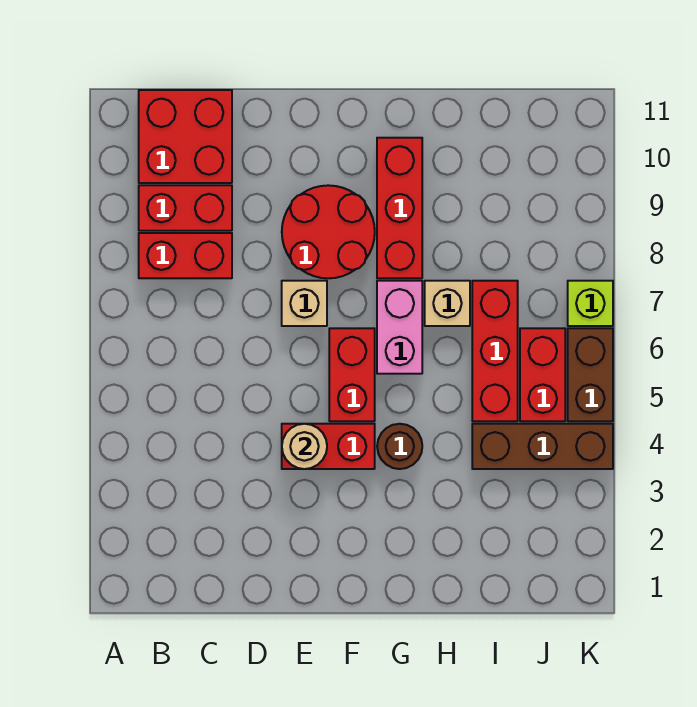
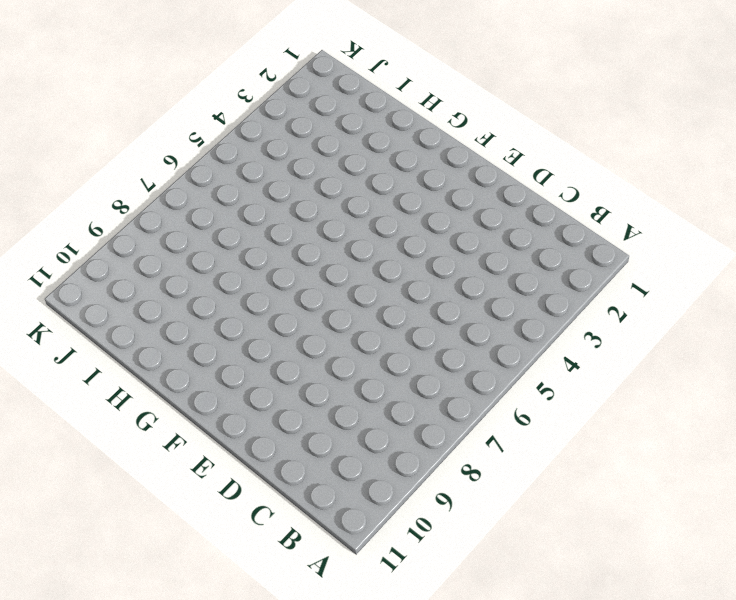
none -> red brick B8:C8 level 1
none -> red brick B9:C9 level 1
none -> red brick B10:C11 level 1

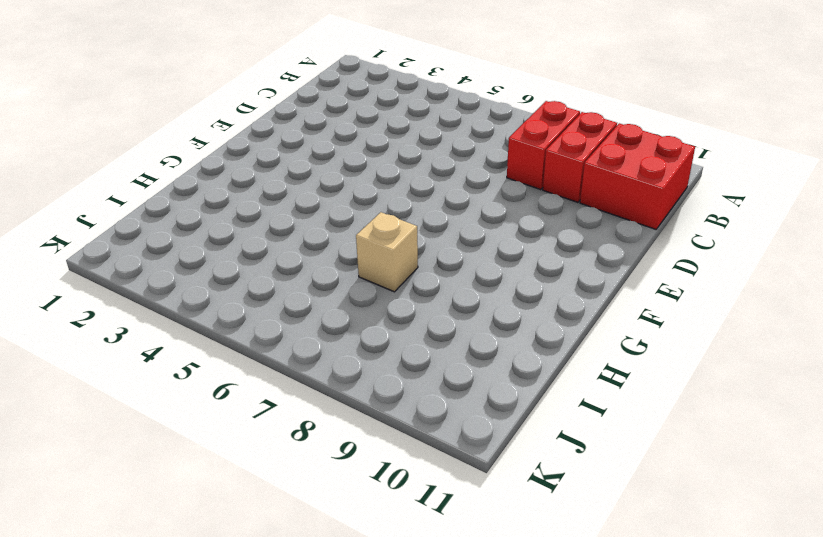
none -> red brick E4:F4 level 1
none -> tan brick E7 level 1
none -> red round brick E8:F9 level 1

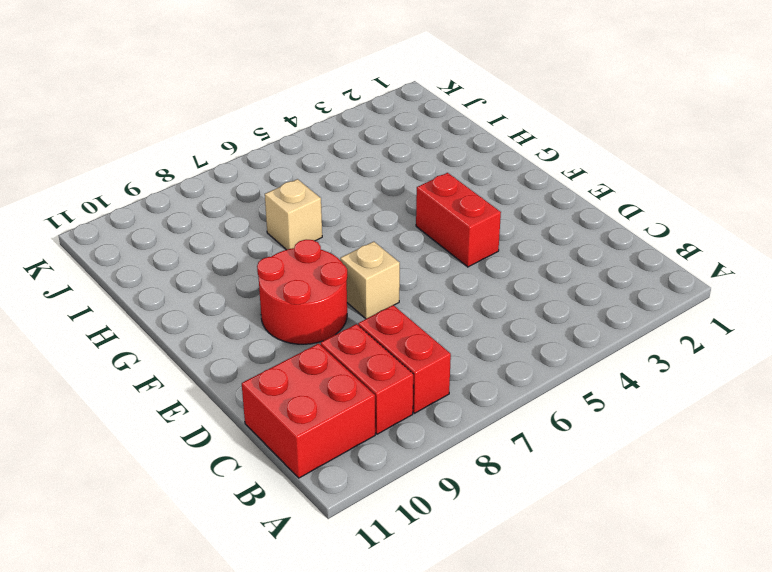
none -> red brick F5:F6 level 1
none -> brown round brick G4 level 1
none -> pink brick G6:G7 level 1

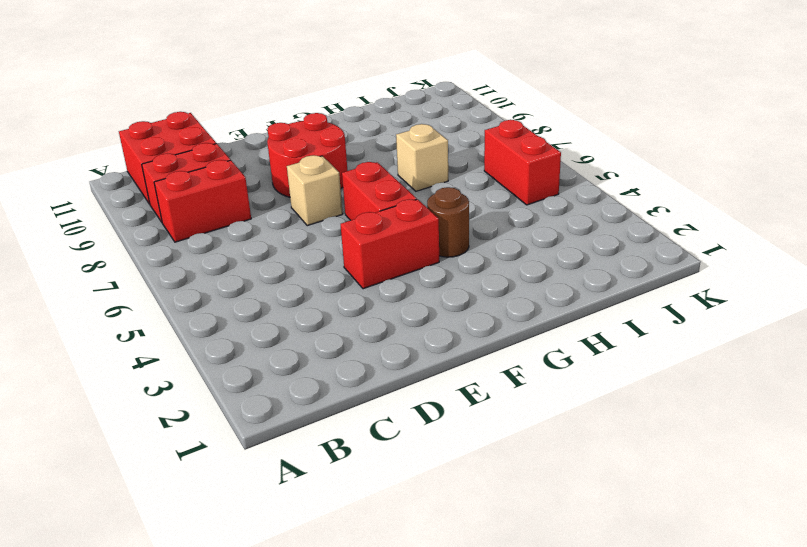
none -> pink brick G6:G7 level 1
none -> red brick G8:G10 level 1
none -> brown brick I4:K4 level 1

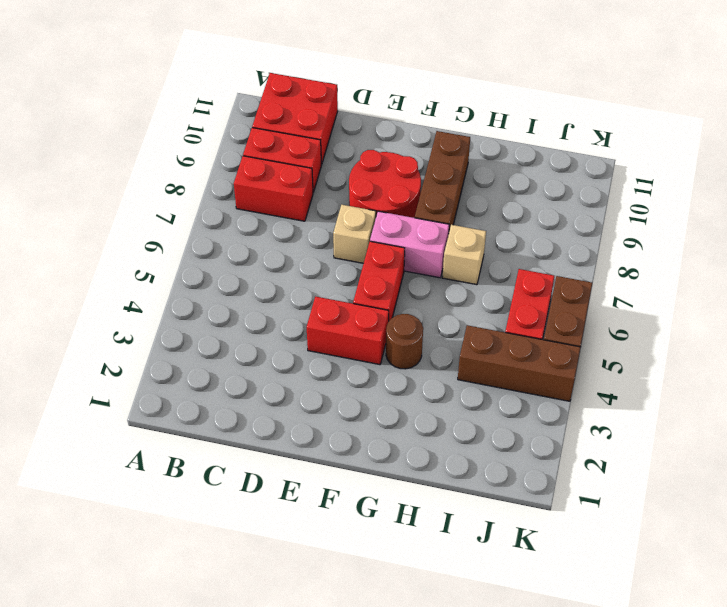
pink brick F7:G7 level 1 -> pink brick G6:G7 level 1
brown brick G8:G10 level 1 -> red brick G8:G10 level 1
none -> red brick I5:I7 level 1
none -> lime brick K7 level 1
none -> tan round brick E4 level 2

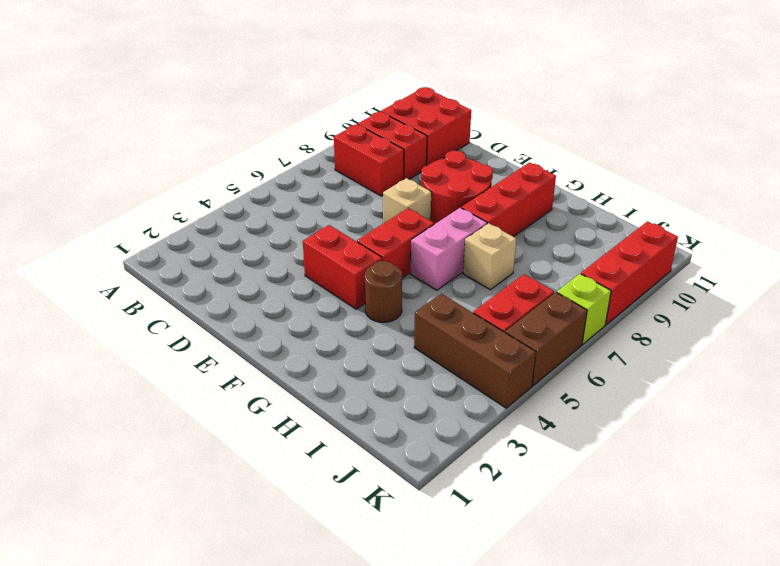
red brick K8:K10 level 1 -> red brick I5:I7 level 1
none -> tan round brick E4 level 2

